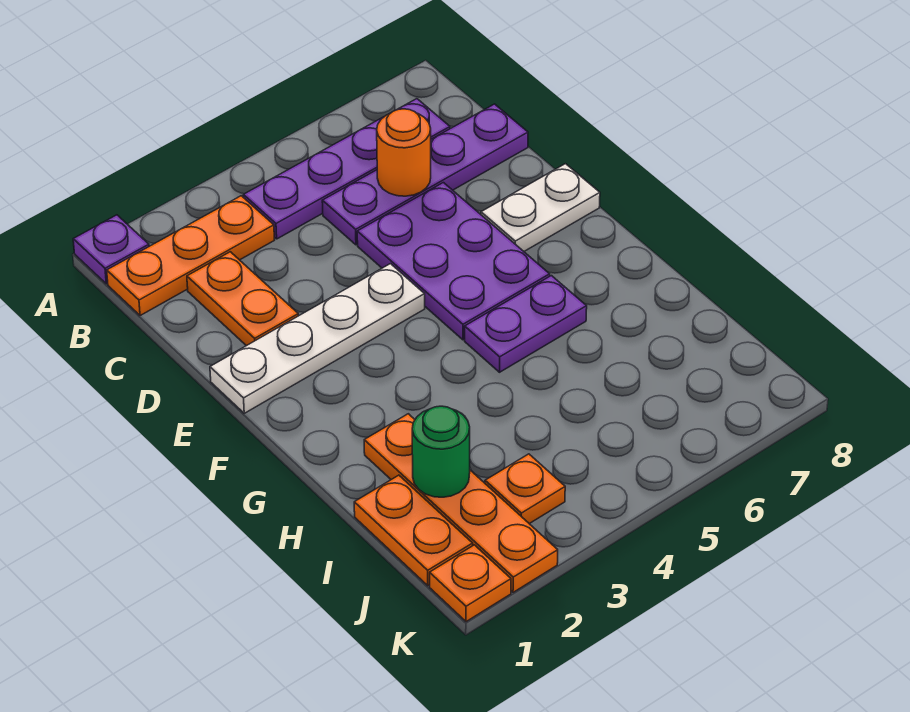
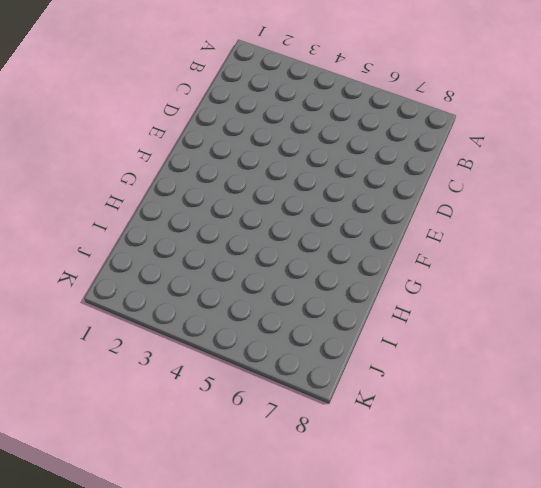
none -> purple plate A1 level 1
none -> orange plate B1:B3 level 1
none -> purple plate B4:B7 level 1

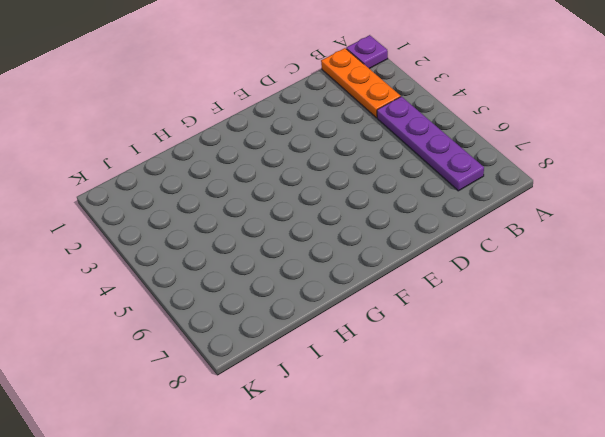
none -> orange plate C2:D2 level 1
none -> purple plate C5:C8 level 1
none -> purple plate D5:F6 level 1

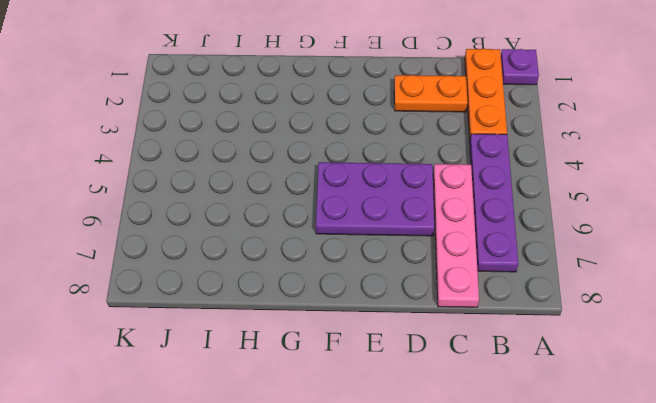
pink plate C5:C8 level 1 -> purple plate C5:C8 level 1
none -> white plate E1:E4 level 1
none -> white plate E7:E8 level 1
none -> purple plate G5:G6 level 1

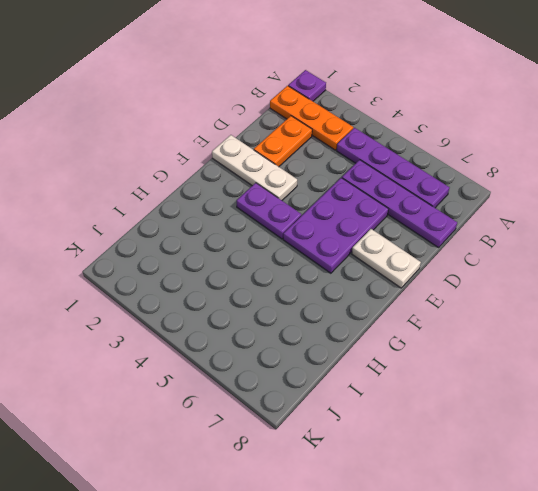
white plate E1:E3 level 1 -> white plate E1:E4 level 1
purple plate F3:F4 level 1 -> purple plate G5:G6 level 1
none -> orange plate H2:K2 level 1
none -> orange plate I1:J1 level 1
none -> orange plate J3 level 1

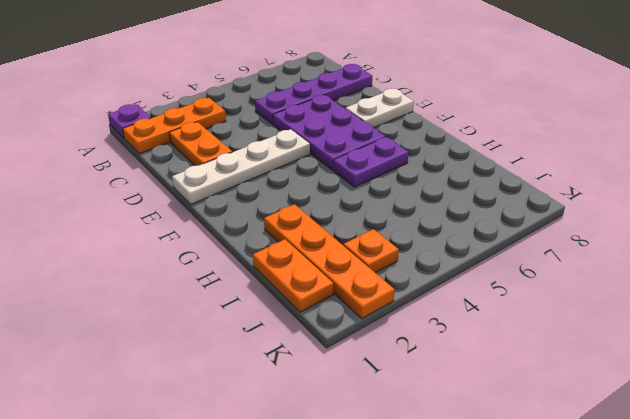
none -> purple plate B4:B7 level 1
none -> orange plate K1 level 1
none -> orange round brick C6 level 2

